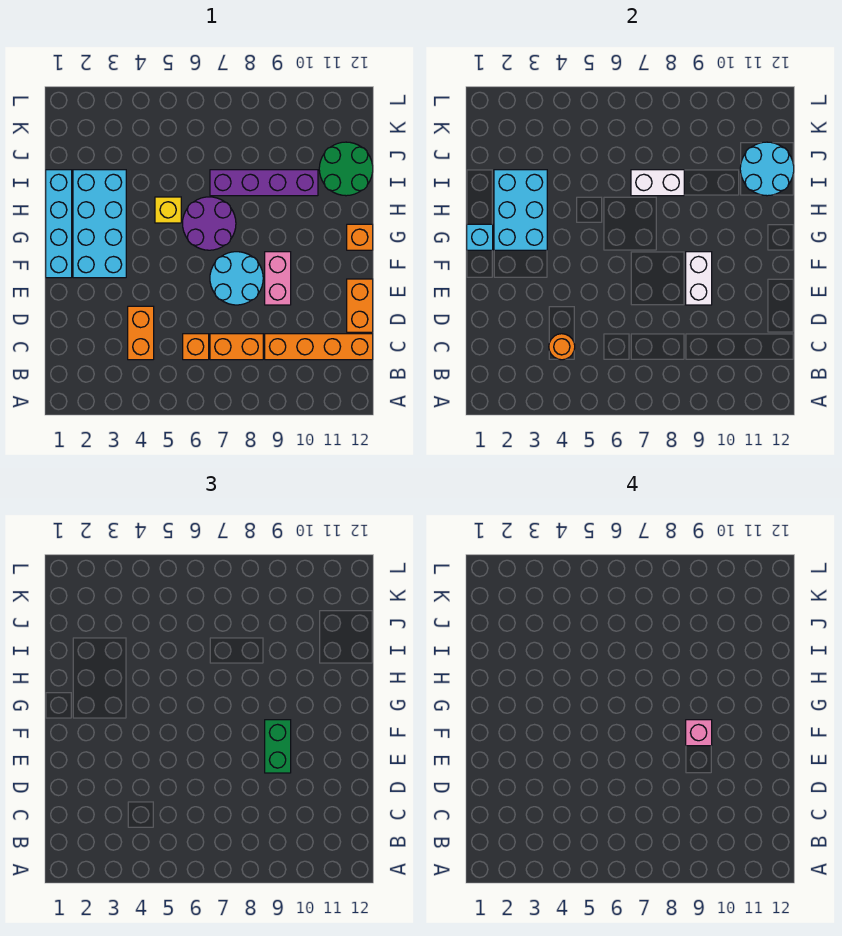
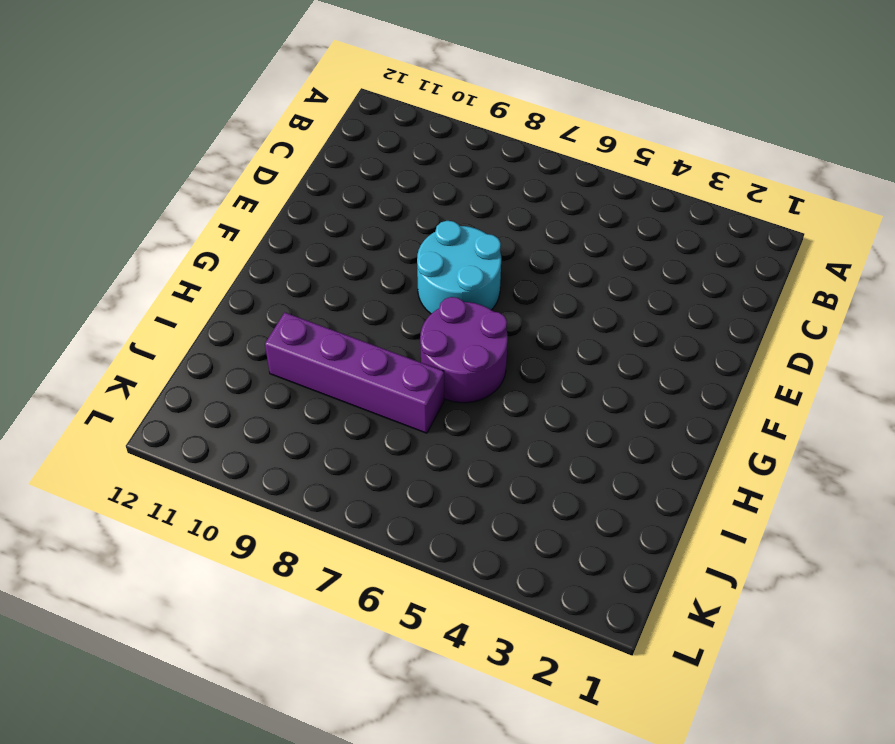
none -> orange brick C4:D4 level 1
none -> orange brick C6 level 1
none -> orange brick C7:C8 level 1

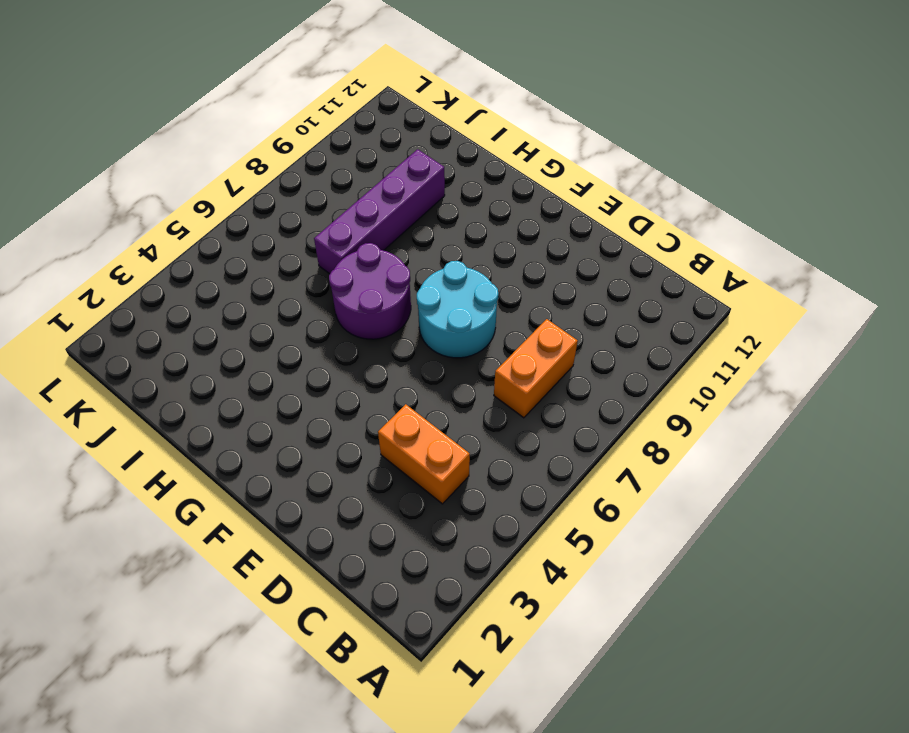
none -> orange brick C6 level 1
none -> orange brick C9:C12 level 1
none -> orange brick D12:E12 level 1

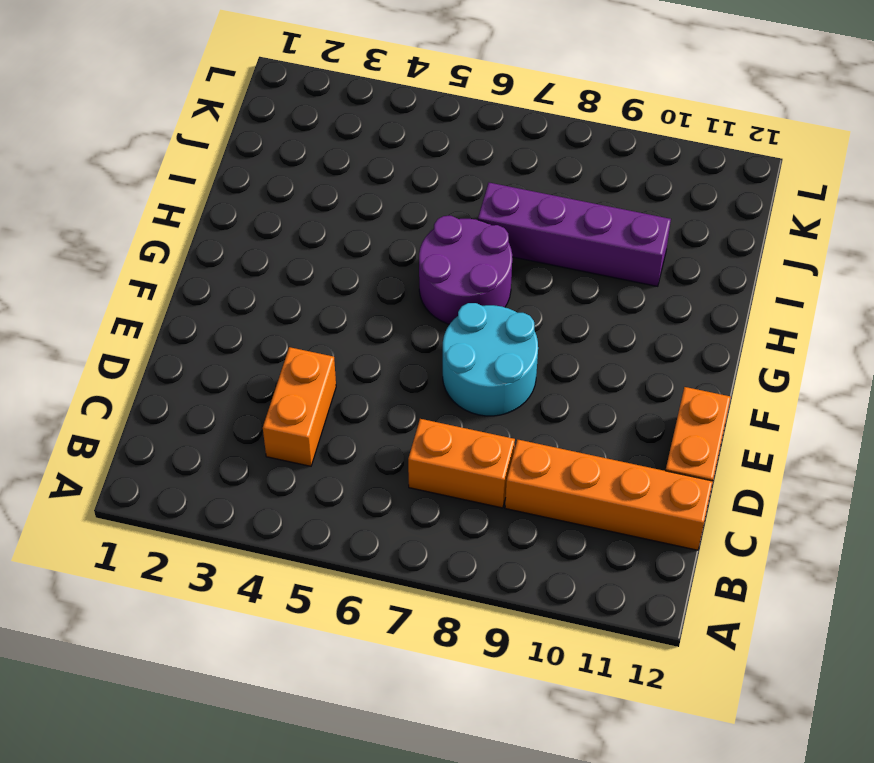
none -> orange brick C6 level 1
none -> pink brick E9:F9 level 1
none -> cyan brick F1:I1 level 1

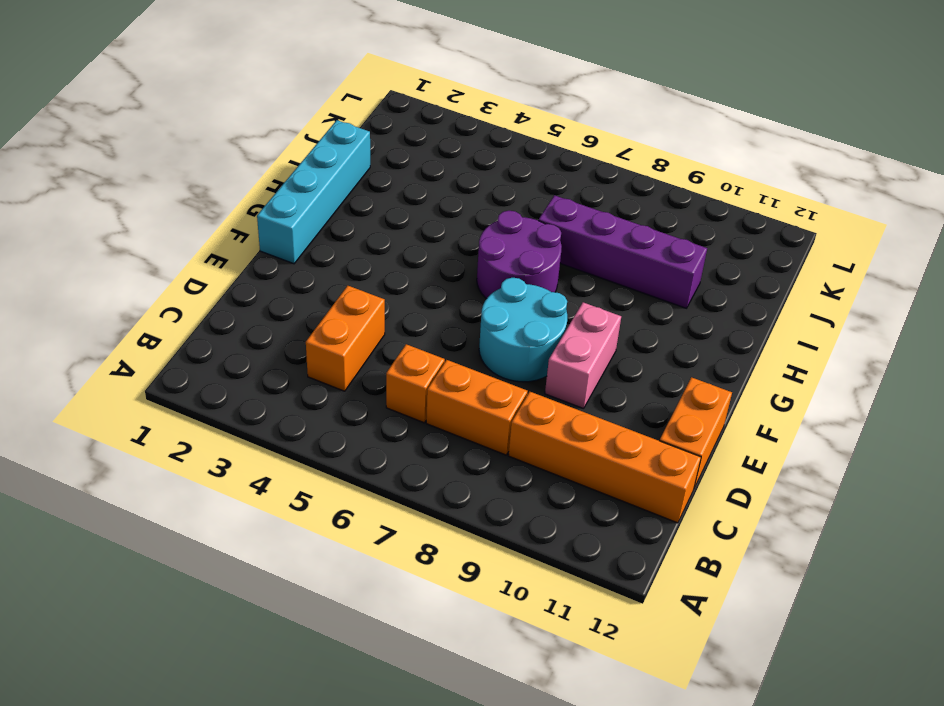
none -> cyan brick F2:I3 level 1
none -> orange brick G12 level 1
none -> yellow brick H5 level 1

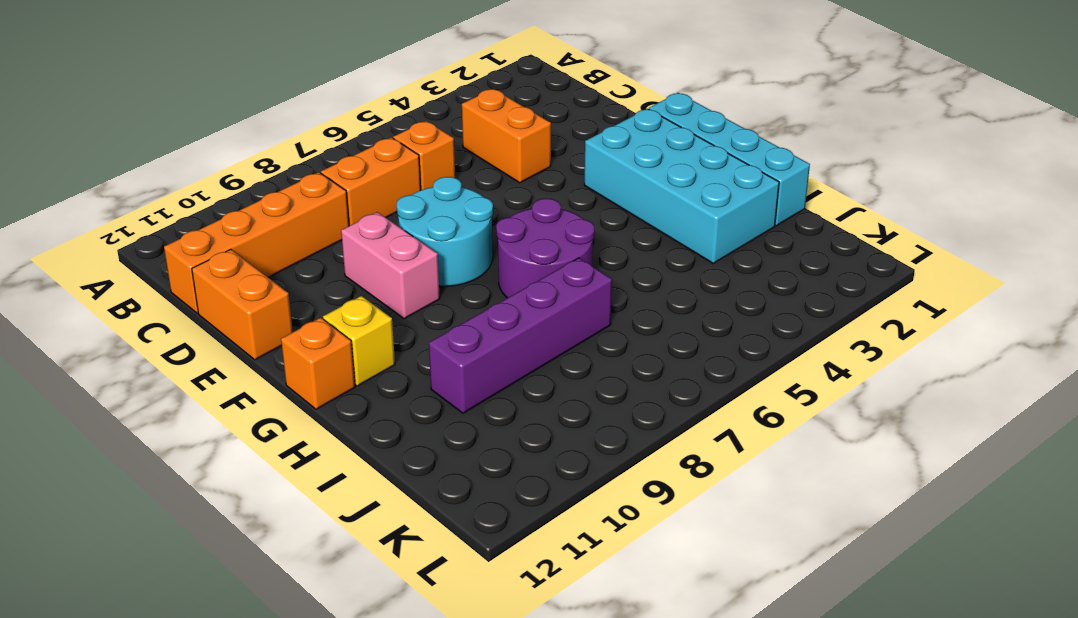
yellow brick G11 level 1 -> yellow brick H5 level 1
none -> green round brick I11:J12 level 1
none -> orange round brick C4 level 2
none -> white brick E9:F9 level 2

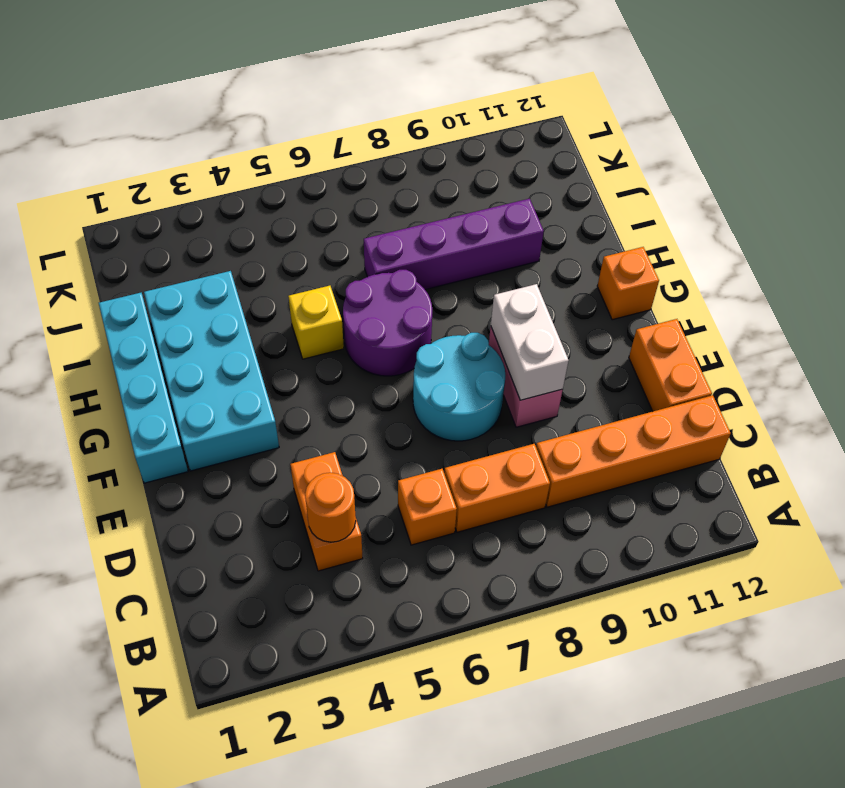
none -> green round brick I11:J12 level 1
none -> cyan brick G1 level 2
none -> cyan brick G2:I3 level 2

